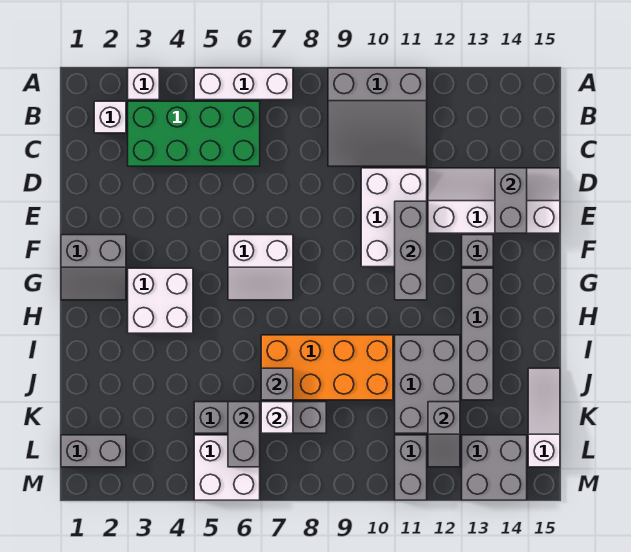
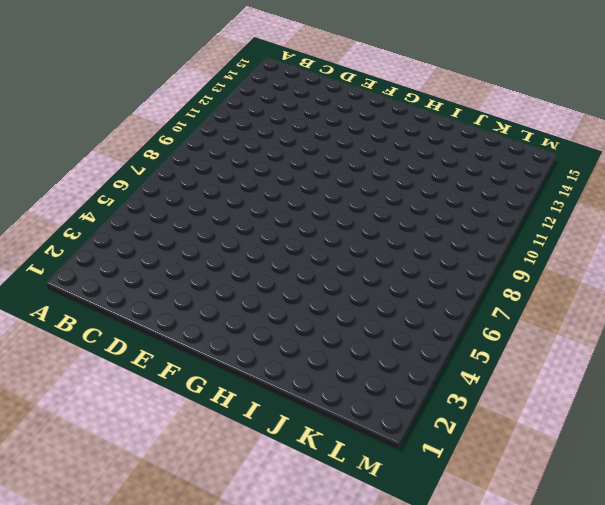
none -> white brick A3 level 1
none -> white brick A5:A7 level 1
none -> grey slope A9:C11 level 1 top A

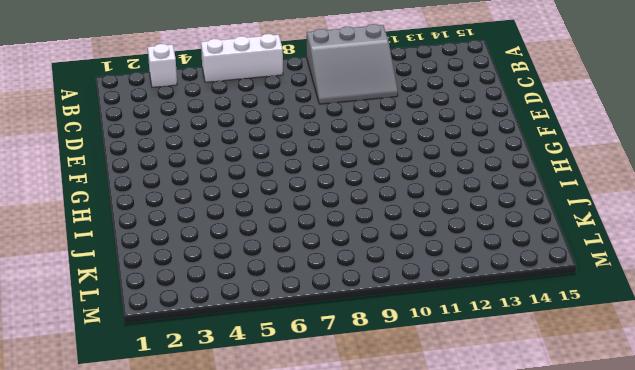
none -> white brick B2 level 1
none -> green brick B3:C6 level 1
none -> white brick D10:F11 level 1

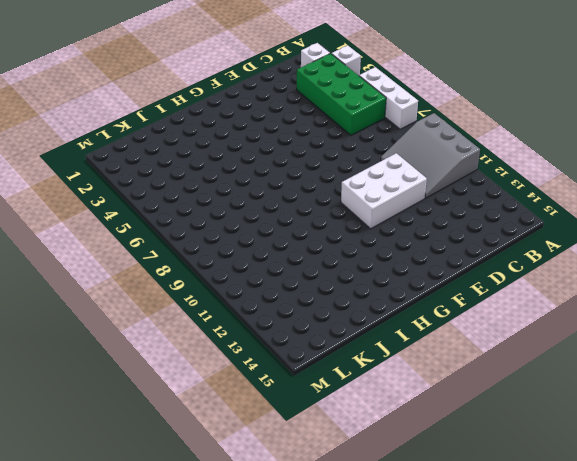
none -> white slope D12:E15 level 1 top E
none -> grey slope F1:G2 level 1 top F
none -> white slope F6:G7 level 1 top F

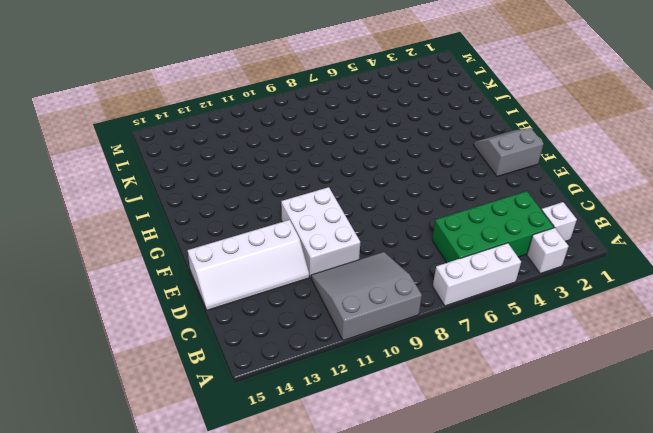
none -> white slope F6:G7 level 1 top F
none -> grey brick F13 level 1
none -> white brick G3:H4 level 1

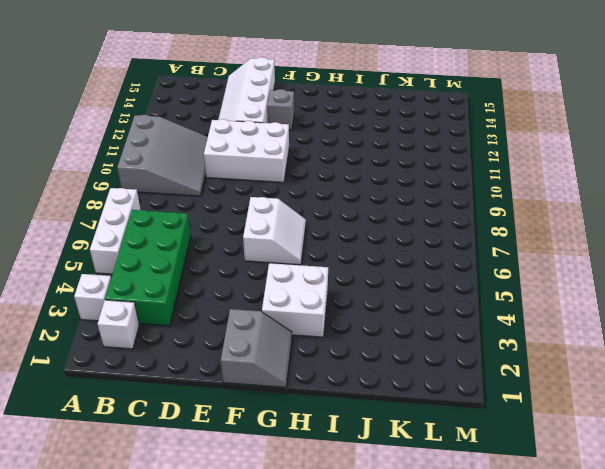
none -> grey brick G13:J13 level 1
none -> orange brick I7:J10 level 1
none -> grey brick I11:K12 level 1

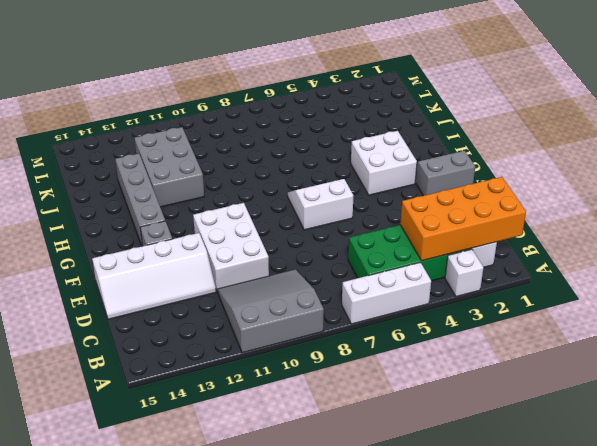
orange brick B1:C4 level 2 -> orange brick I7:J10 level 1
none -> white slope J15:L15 level 1 top L
none -> grey brick K5:K8 level 1
none -> grey brick L1:L2 level 1

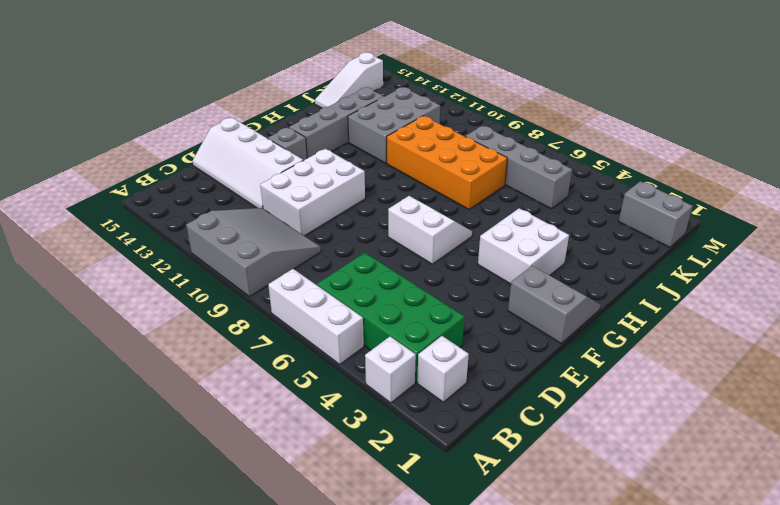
none -> white brick L5:M6 level 1
none -> grey brick L11:M11 level 1
none -> grey brick L13:M14 level 1

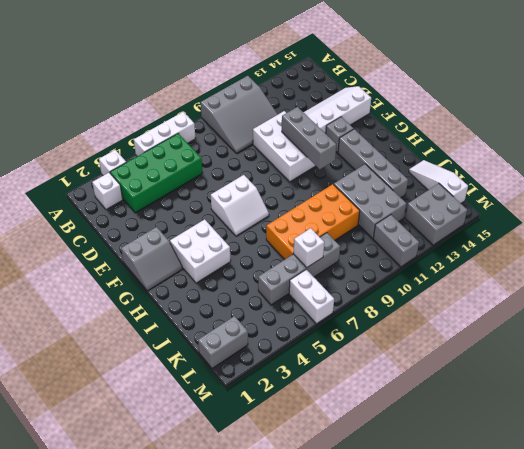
white brick L6:M6 level 1 -> white brick L5:M6 level 1
none -> grey brick D14:E14 level 2
none -> grey brick J7 level 2
none -> grey brick K6:L6 level 2

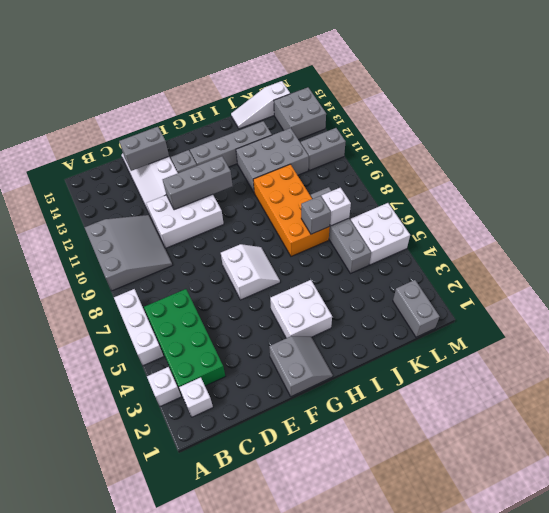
none -> grey brick K6:L6 level 2
none -> grey slope K12:L12 level 2 top K

